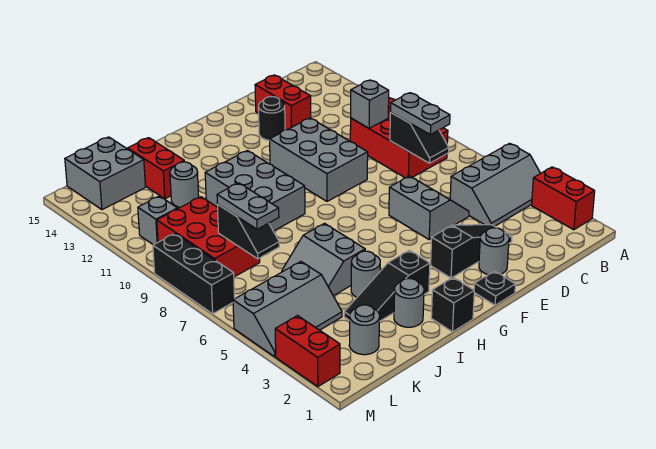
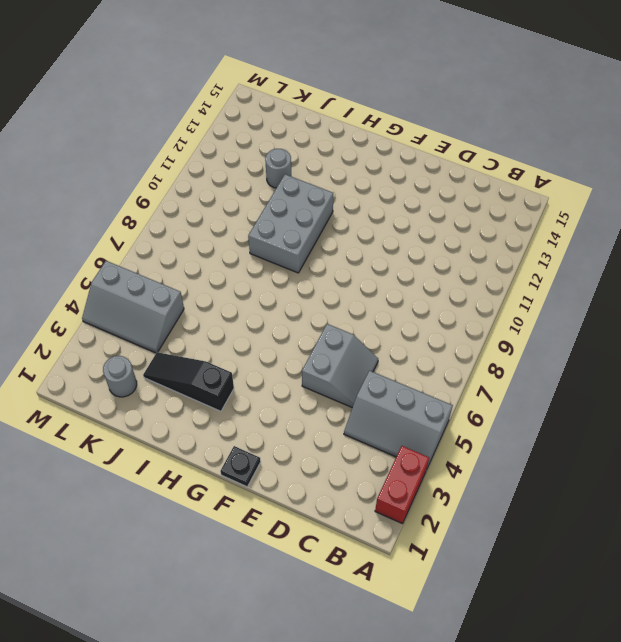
none -> red brick B8:C10 level 1
none -> black slope D3:F3 level 1 top F
none -> red brick D13:D14 level 1
none -> grey round brick E2 level 1

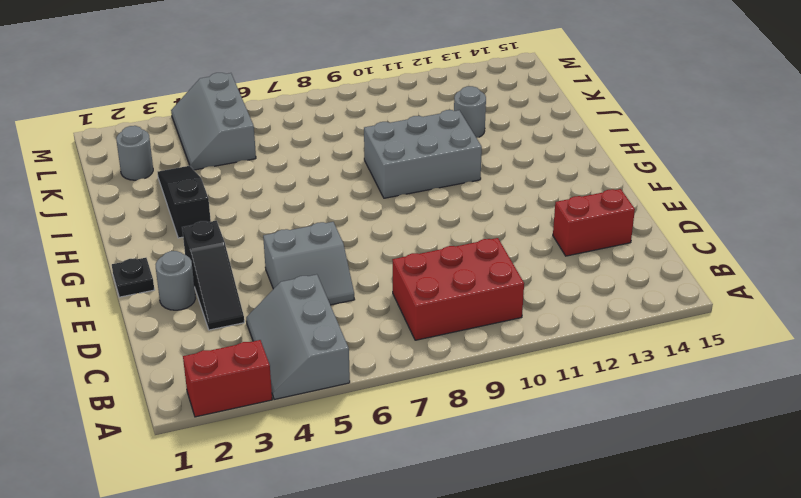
none -> grey brick E9:F11 level 1
none -> black round brick E13 level 1
none -> black brick H1 level 1
none -> grey round brick I2 level 1

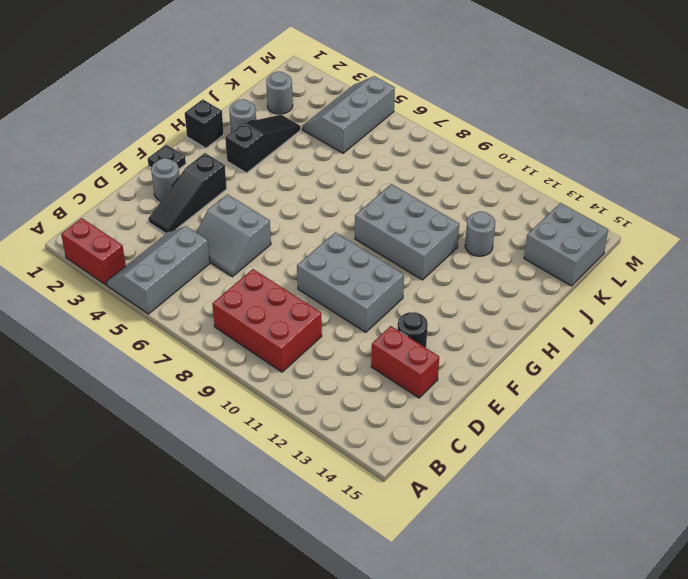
none -> grey round brick I4 level 1
none -> grey slope I5:J6 level 1 top I
none -> red brick J13:J14 level 1
none -> red brick K8:L10 level 1

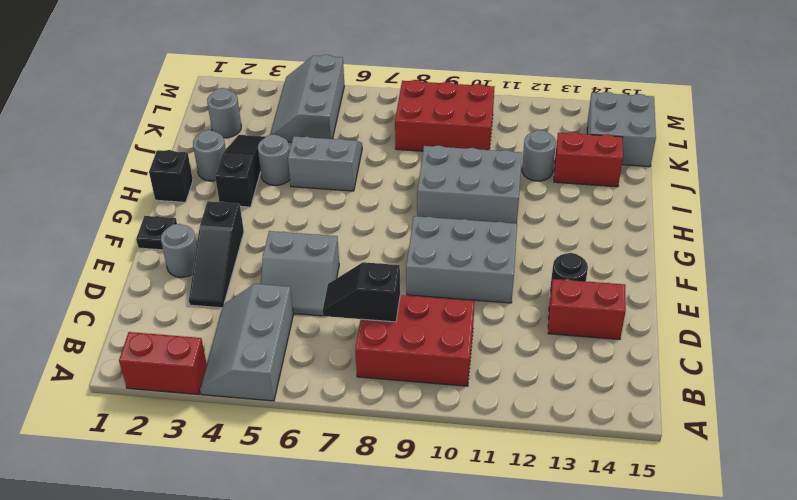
none -> grey brick L11 level 1
none -> red brick M2:M3 level 1
none -> black brick M7:M9 level 1
none -> grey brick C10 level 2

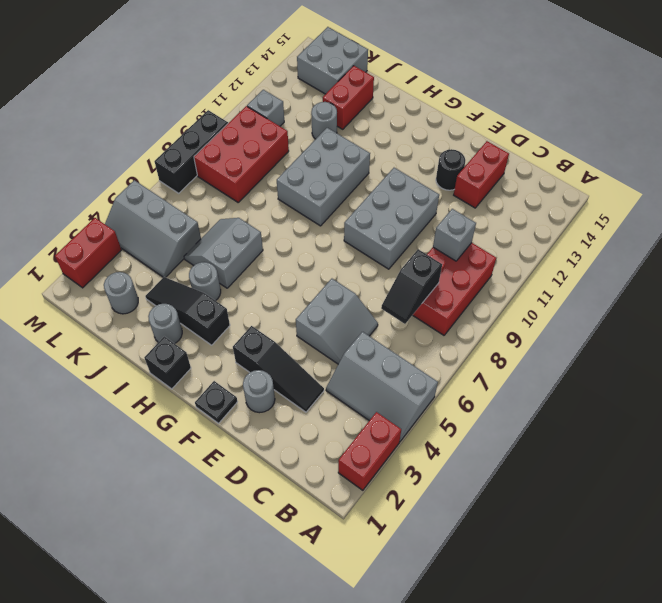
none -> black slope K7:K8 level 2 top 8
none -> grey plate C7:C8 level 3
none -> grey plate K7:K8 level 3

